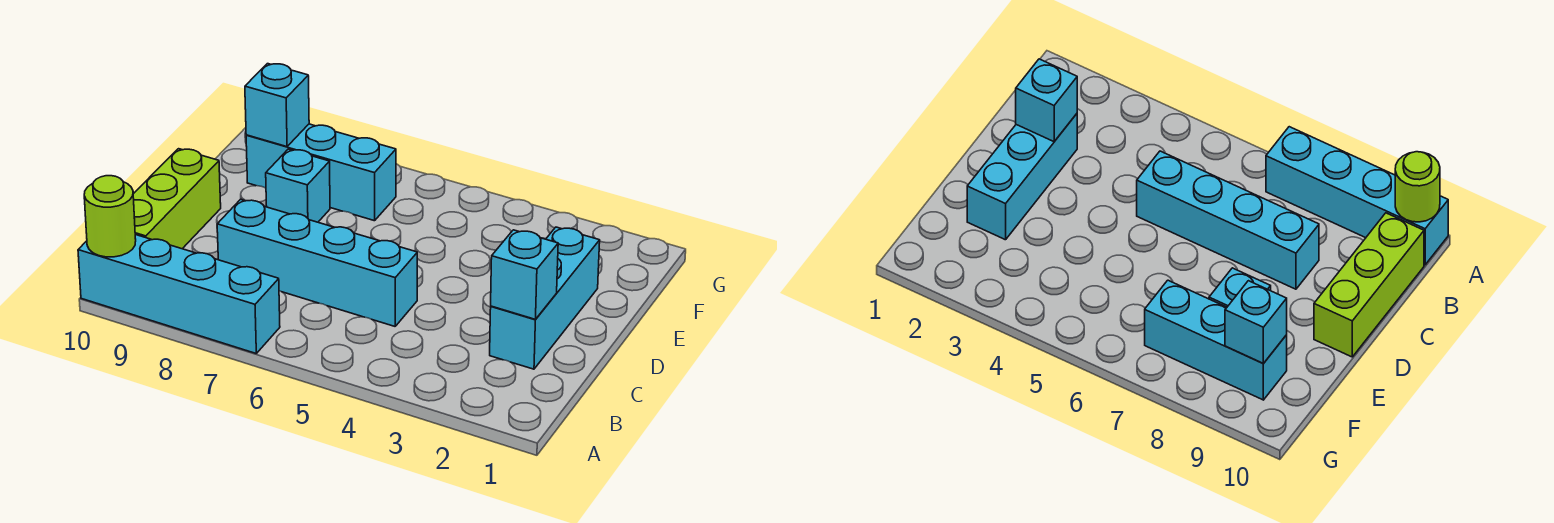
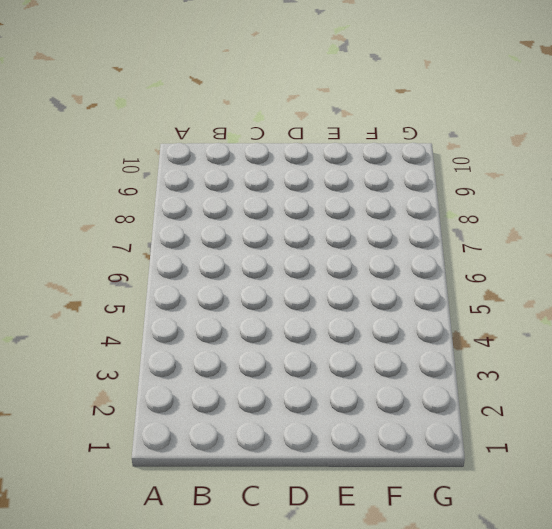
none -> cyan brick A7:A10 level 1
none -> lime brick B10:D10 level 1

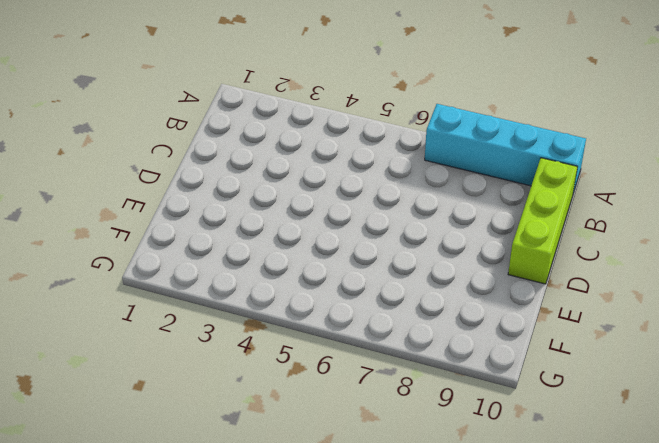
none -> cyan brick C2:E2 level 1
none -> cyan brick C5:C8 level 1

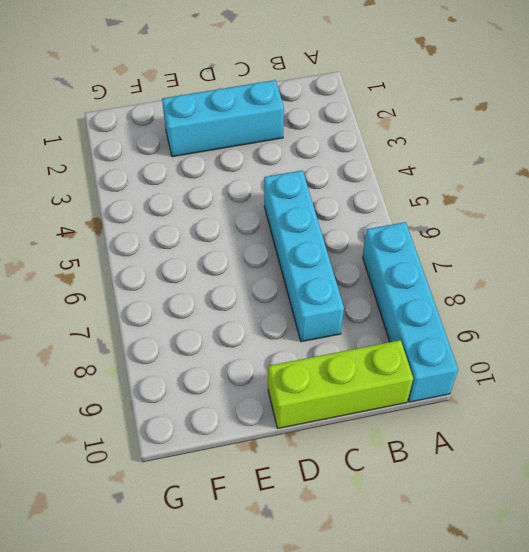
none -> cyan brick E8 level 1
none -> cyan brick F7:F9 level 1

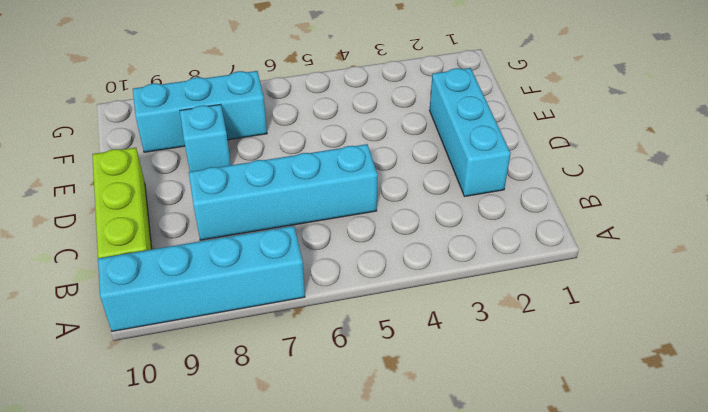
none -> lime round brick A10 level 2
none -> cyan brick C2 level 2

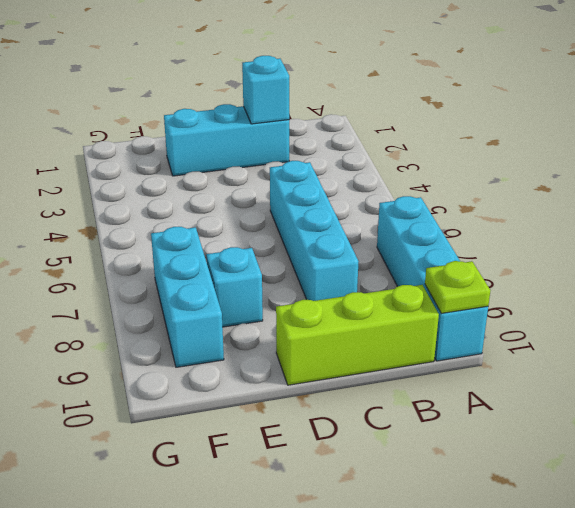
lime plate A10 level 2 -> lime round brick A10 level 2
none -> cyan brick F9 level 2

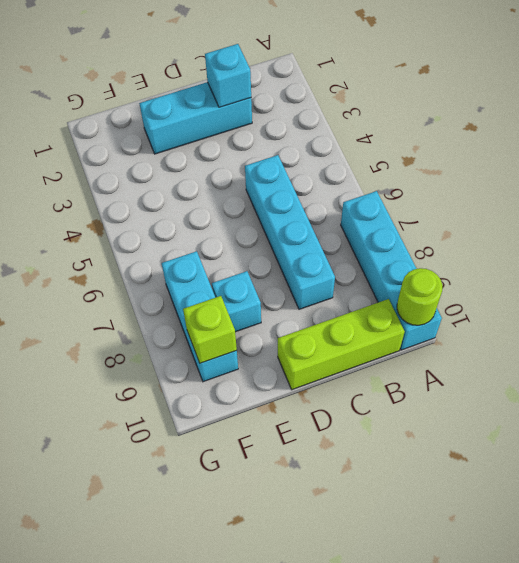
lime brick F9 level 2 -> cyan brick F9 level 2

